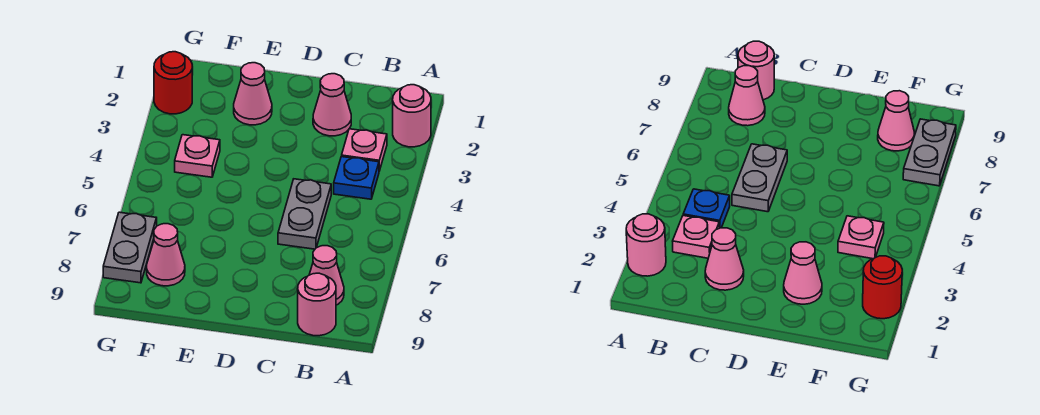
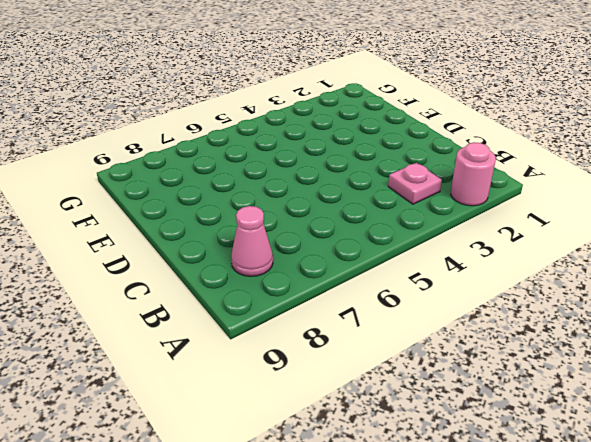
none -> blue plate B4 level 1
none -> pink round brick B9 level 1
none -> pink cone C2 level 1

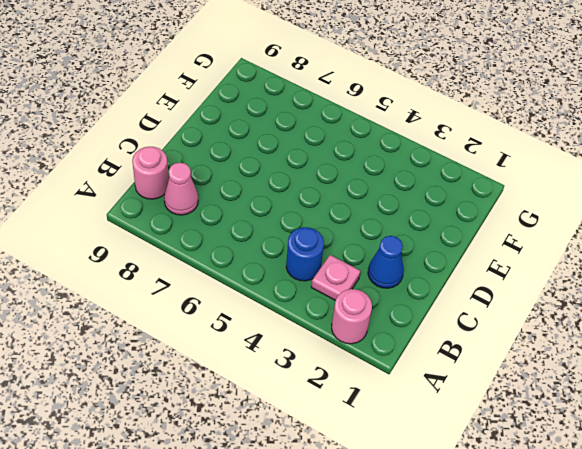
blue round brick B4 level 1 -> blue plate B4 level 1
blue cone C2 level 1 -> pink cone C2 level 1
none -> grey plate C5:C6 level 1
none -> pink cone E2 level 1
none -> pink plate F4 level 1

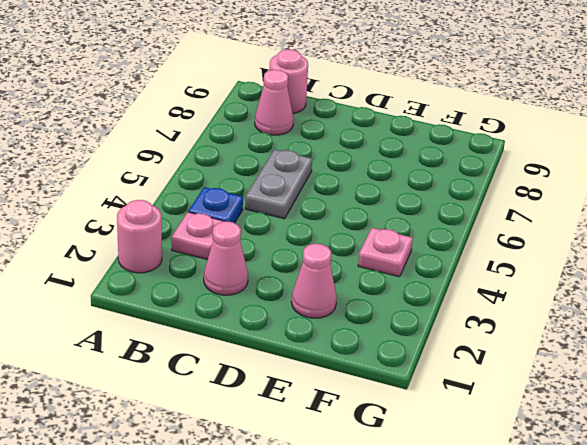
none -> pink cone F8 level 1
none -> red round brick G2 level 1
none -> grey plate G7:G8 level 1

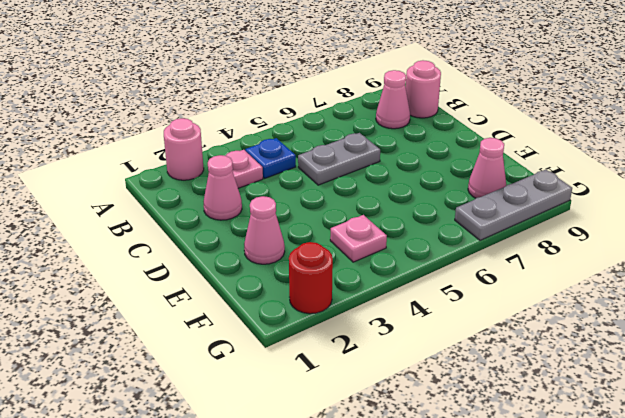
grey plate G7:G9 level 1 -> grey plate G7:G8 level 1

